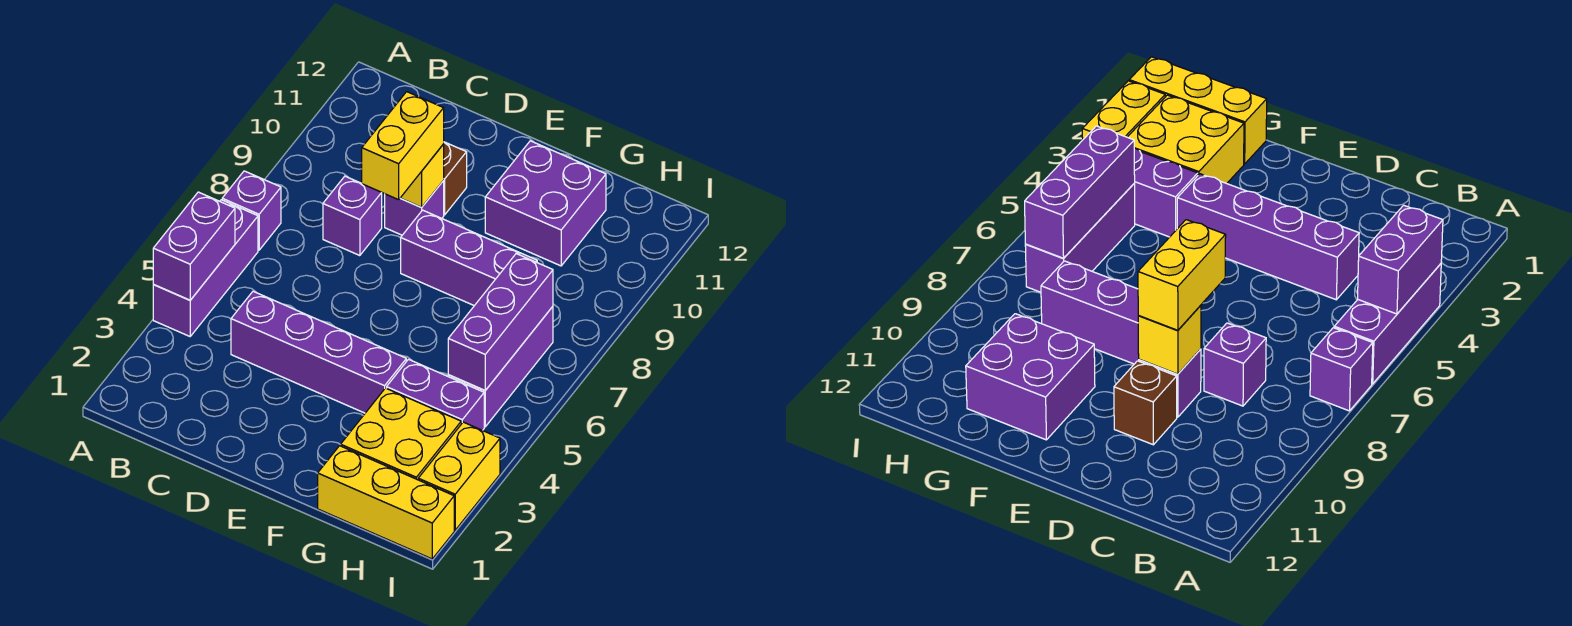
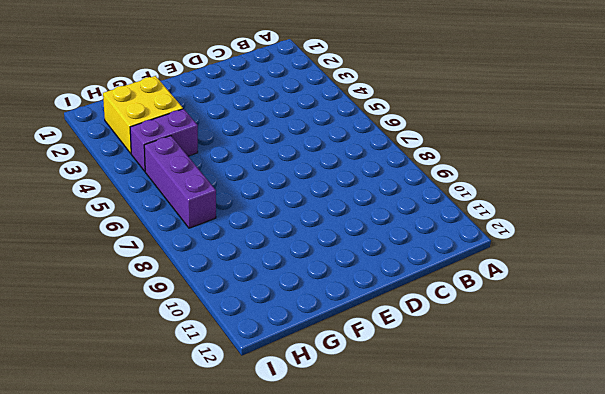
none -> purple brick A4:A6 level 1
none -> purple brick A7 level 1
none -> purple brick C4:F4 level 1

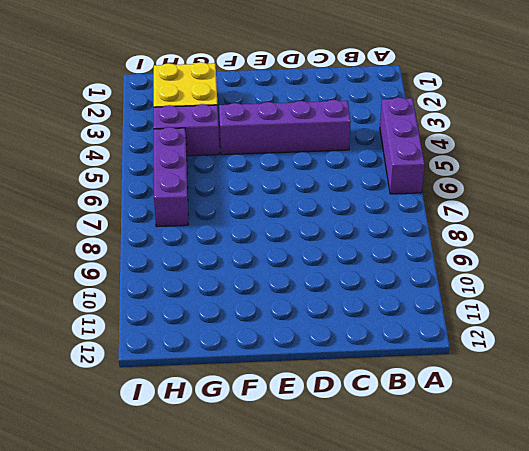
none -> purple brick A7 level 1
none -> purple brick C8 level 1
none -> purple brick D9 level 1

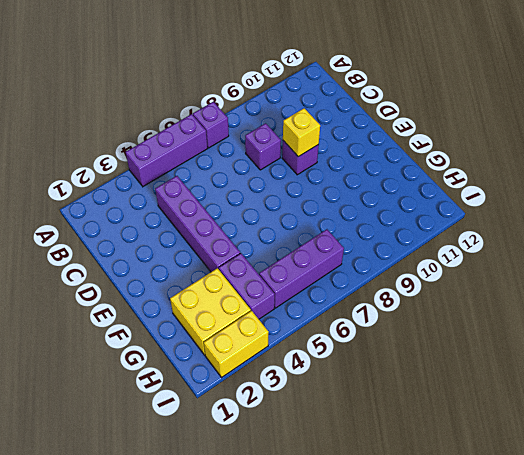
none -> brown brick D10 level 1
none -> purple brick E8:G8 level 1
none -> purple brick F10:G11 level 1

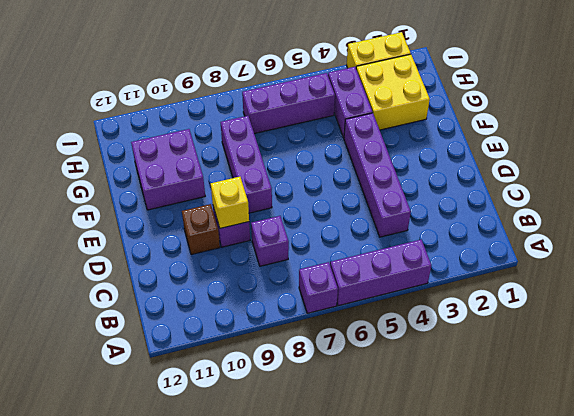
none -> yellow brick G1:I1 level 1
none -> purple brick A4:A5 level 2
none -> purple brick H5:H7 level 2

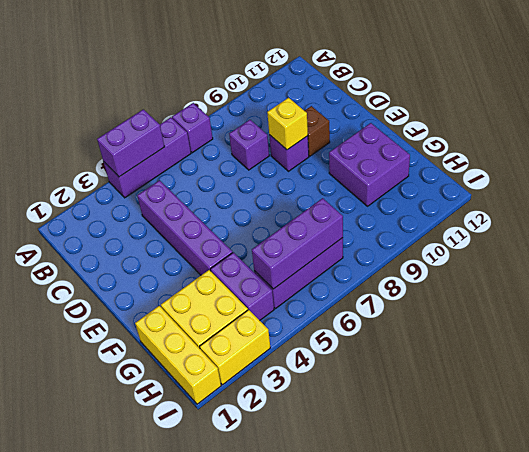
none -> purple brick E8:G8 level 1
none -> yellow brick D8:D9 level 3

